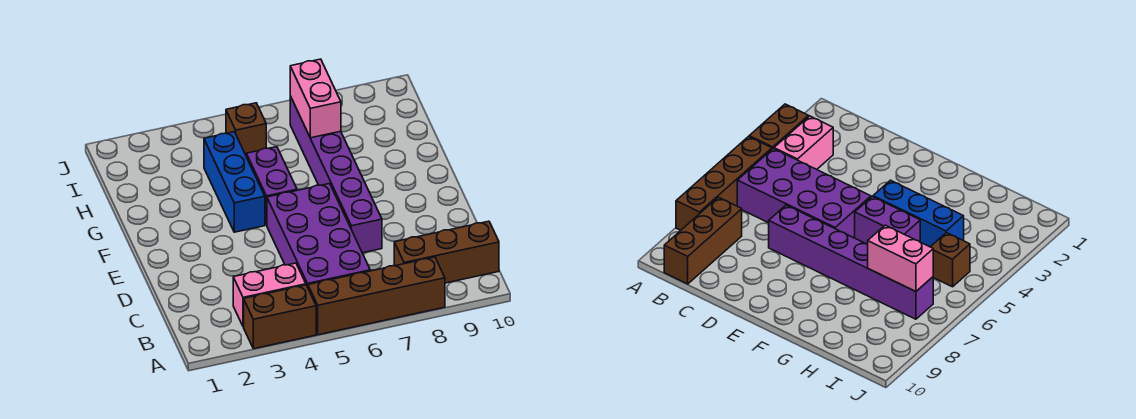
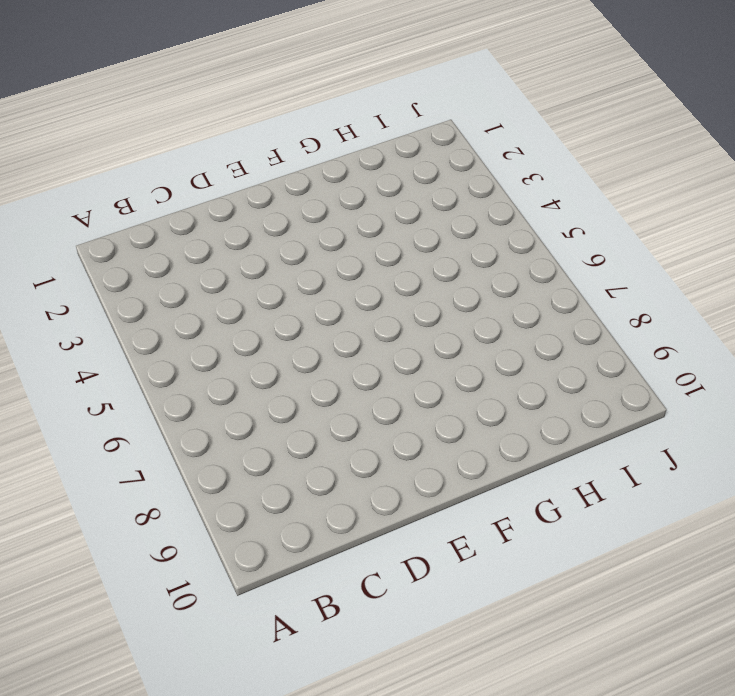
none -> brown brick A3:A4 level 1
none -> brown brick A5:A8 level 1

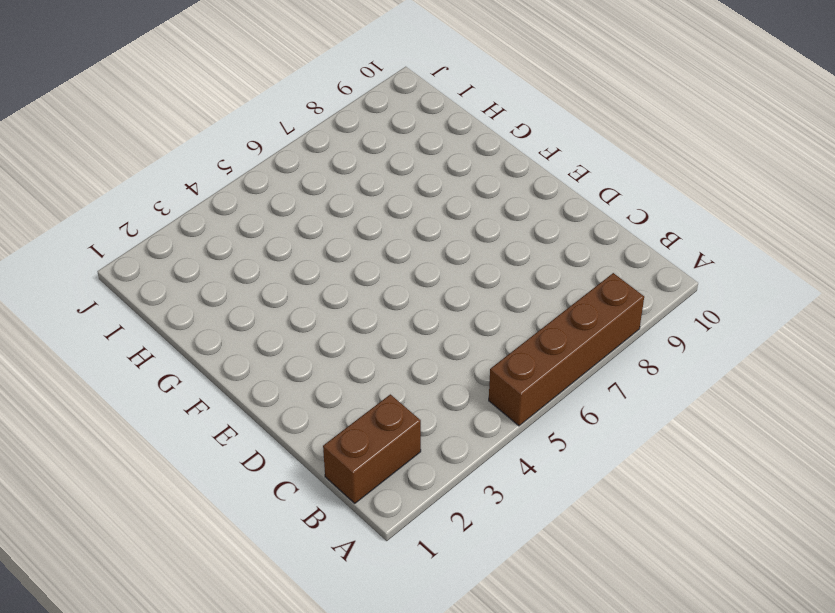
brown brick B1:B2 level 1 -> brown brick A3:A4 level 1
none -> pink brick B3:B4 level 1
none -> purple brick B5:E6 level 1

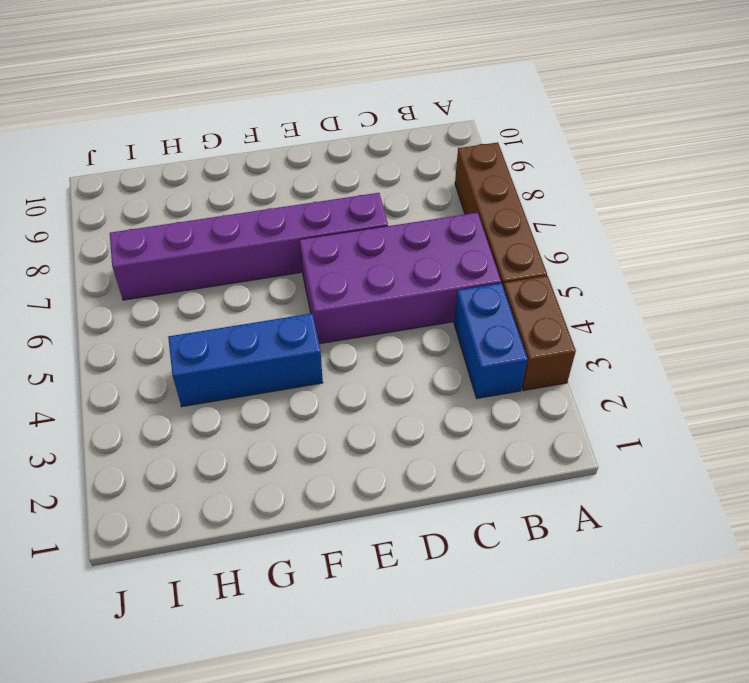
blue brick B3:B4 level 1 -> pink brick B3:B4 level 1
none -> brown brick B8:B10 level 1
none -> purple brick F5:G5 level 1

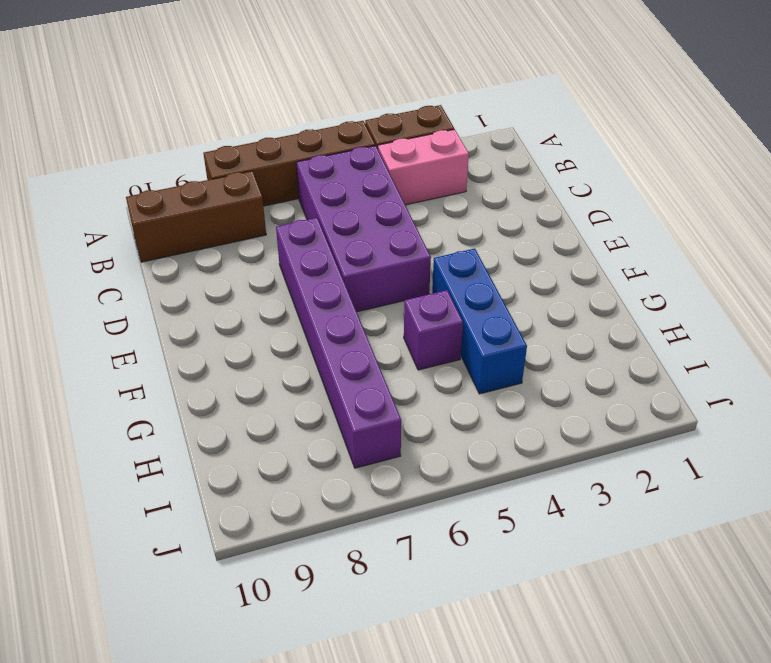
purple brick G5 level 1 -> purple brick F5:G5 level 1
none -> brown brick I5 level 1
none -> pink brick H7:I7 level 2

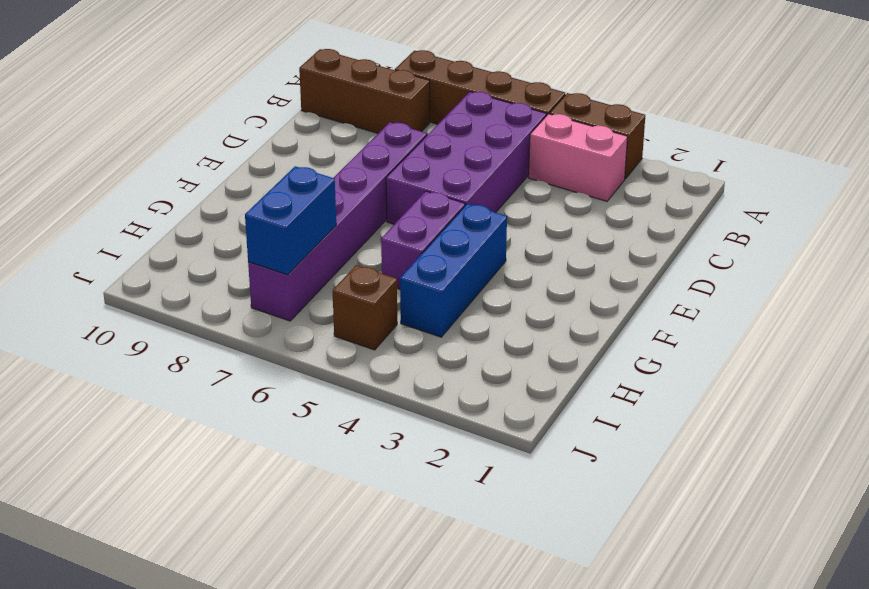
blue brick H7:I7 level 2 -> pink brick H7:I7 level 2

